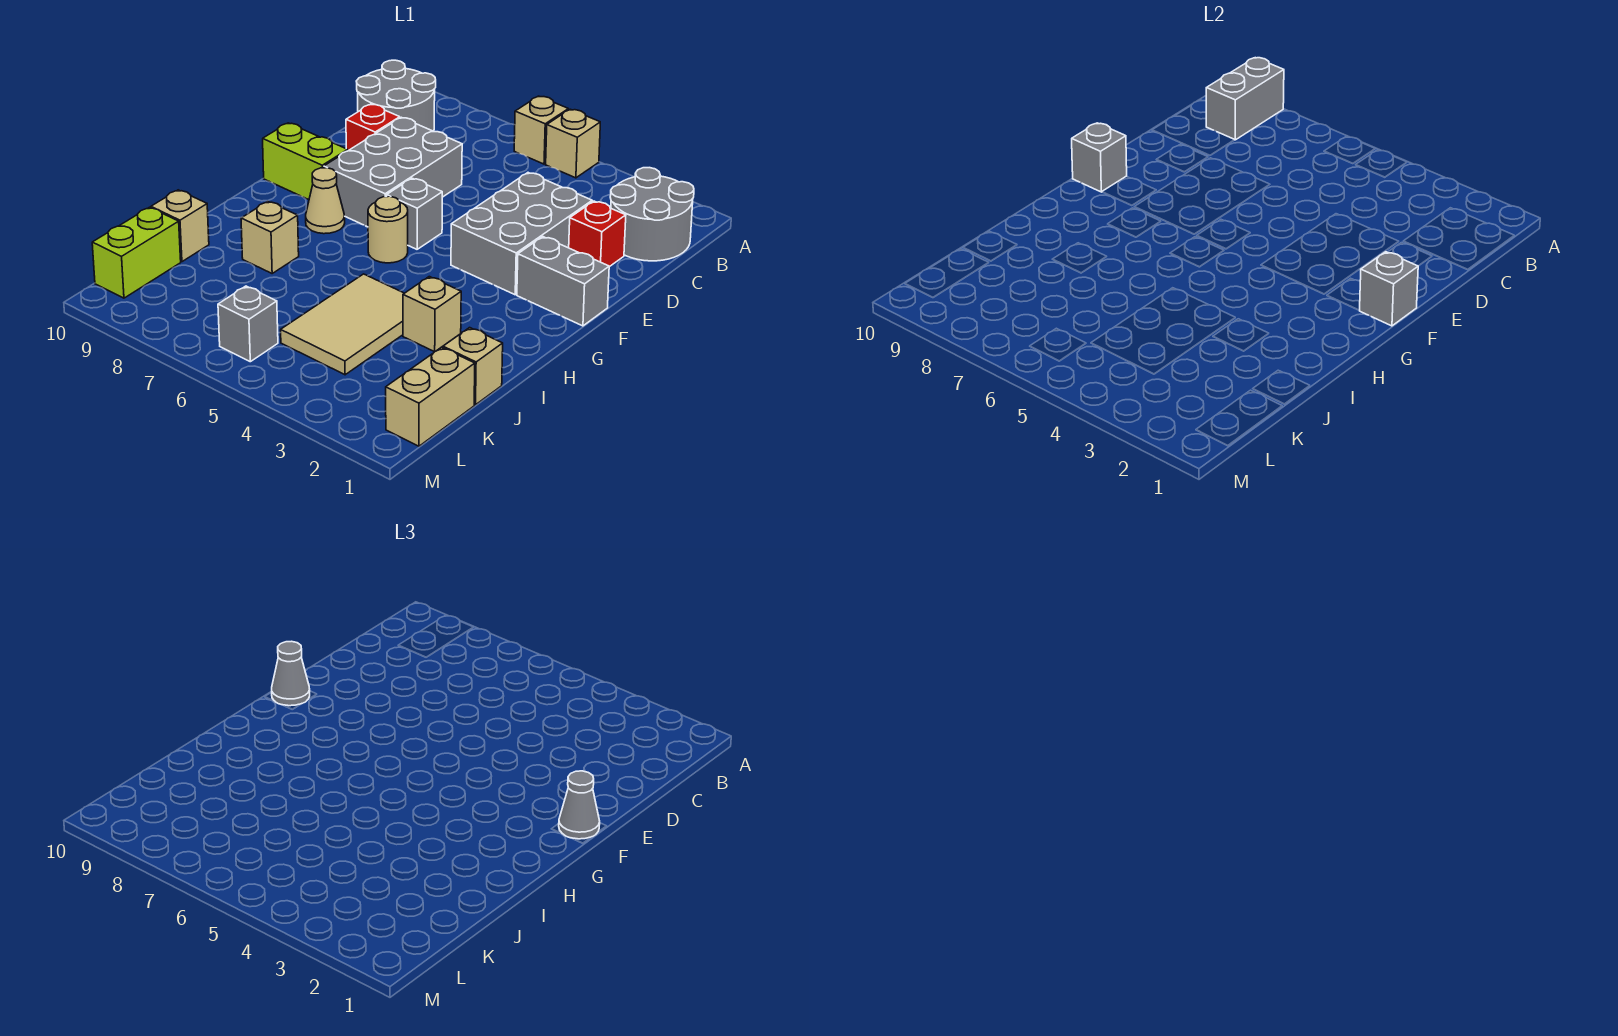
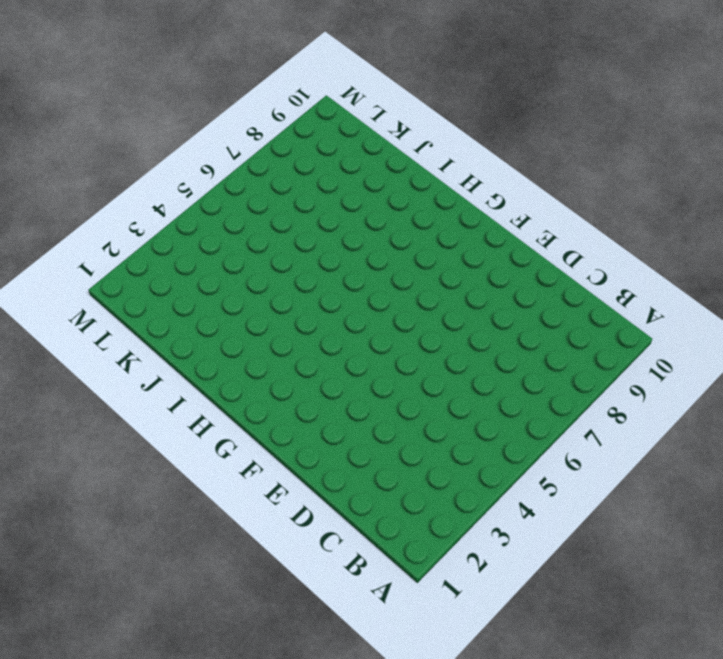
none -> tan brick A5 level 1
none -> tan brick A6 level 1
none -> grey round brick B1:C2 level 1

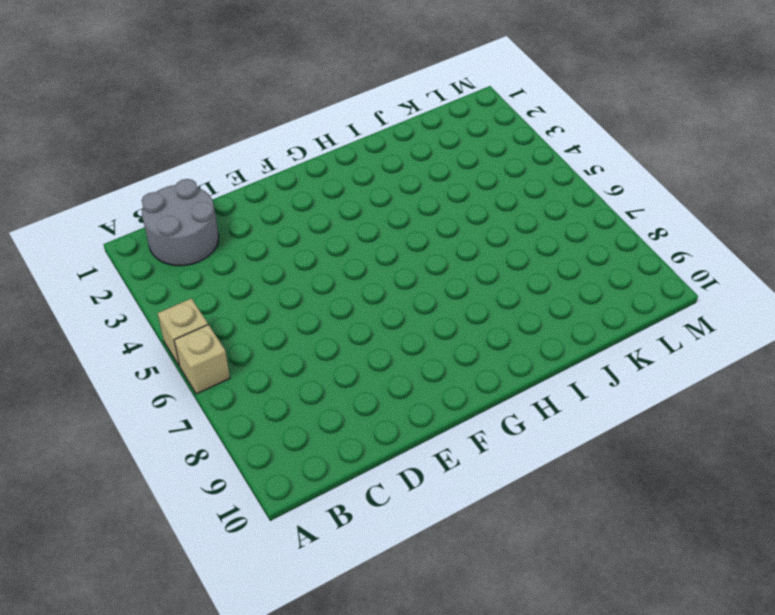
none -> grey round brick B9:C10 level 1
none -> red brick D2 level 1
none -> grey brick D3:F4 level 1

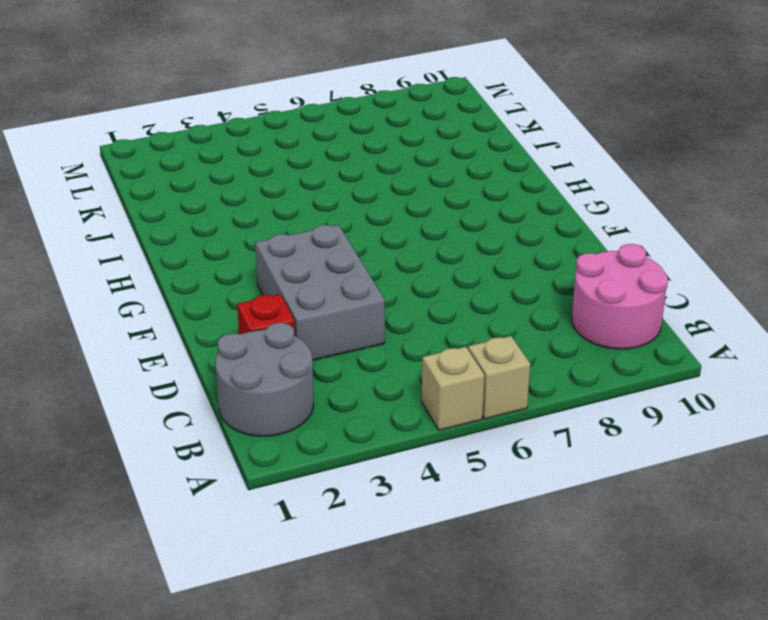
pink round brick B9:C10 level 1 -> grey round brick B9:C10 level 1
none -> grey brick D7:F8 level 1
none -> red brick D9 level 1
none -> grey brick F1:F2 level 1

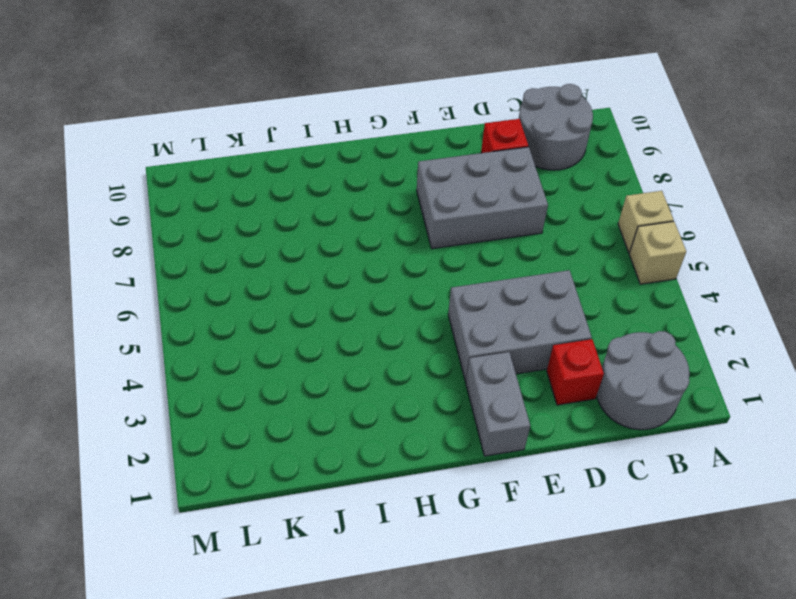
none -> grey brick F6 level 1
none -> lime brick F9:F10 level 1
none -> tan round brick G6 level 1

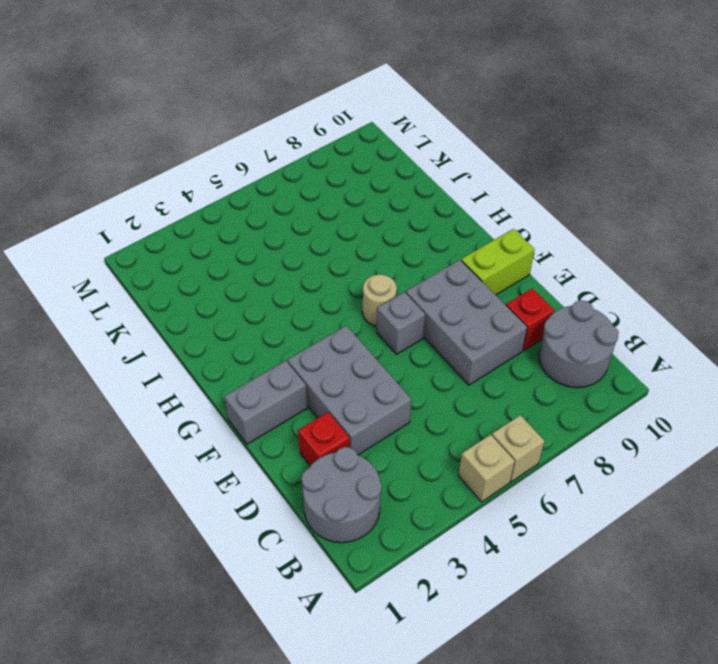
none -> tan cone G8 level 1
none -> tan brick I3 level 1
none -> tan tile I4:K5 level 1

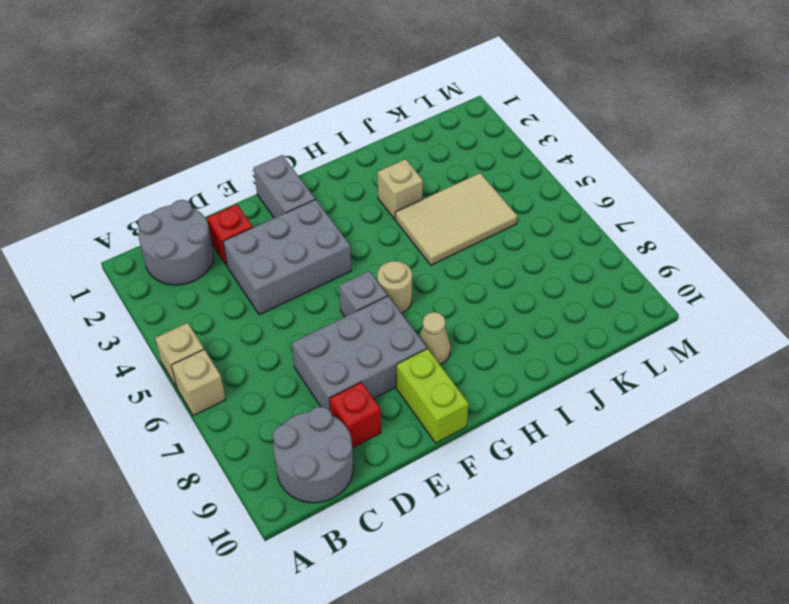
none -> tan brick I8 level 1
none -> tan brick J1 level 1
none -> tan brick J10 level 1

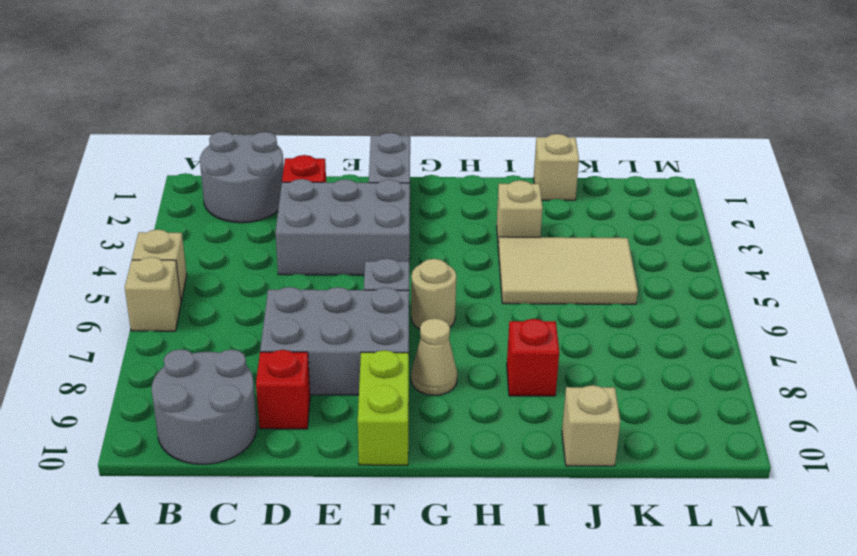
red brick I8 level 1 -> tan brick I8 level 1
none -> tan brick K1:L1 level 1
none -> lime brick K10:L10 level 1
none -> grey brick L6 level 1

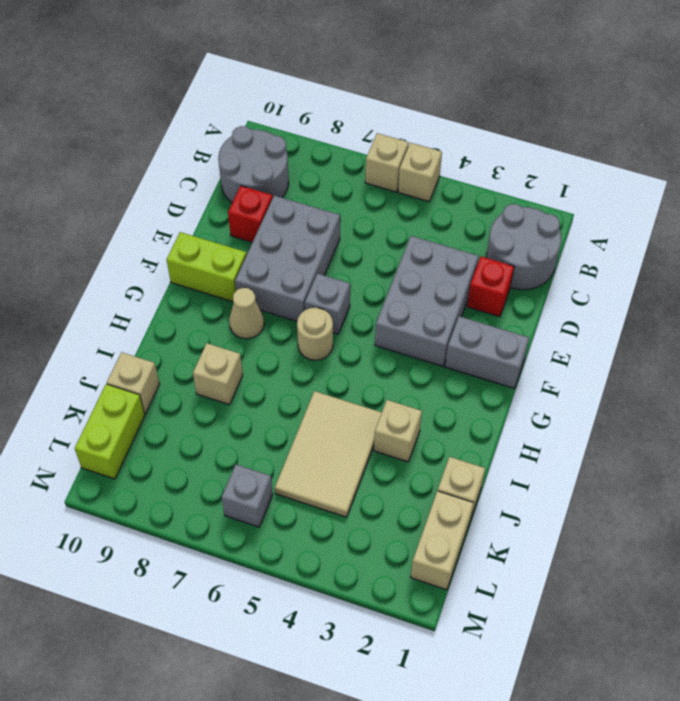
none -> grey brick A9:B9 level 2
none -> grey brick F1 level 2
none -> grey brick F10 level 2

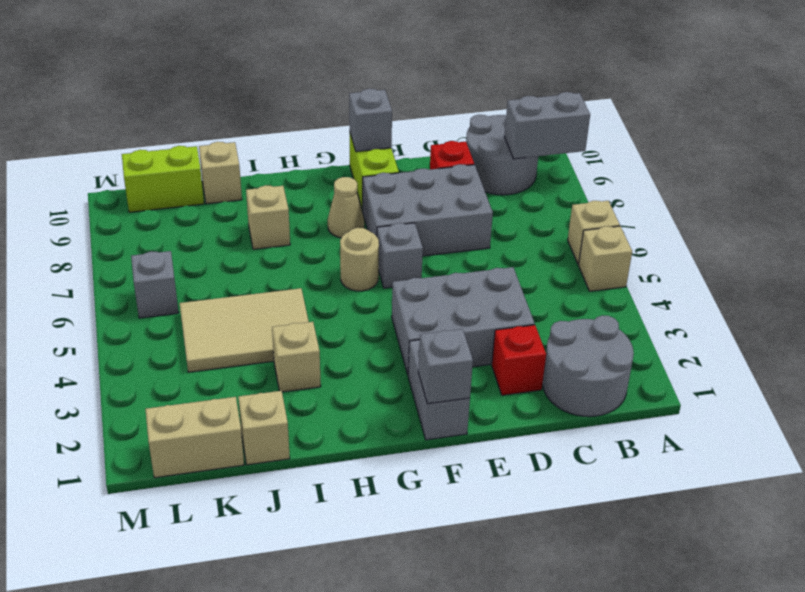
none -> grey cone F1 level 3
none -> grey cone F10 level 3

